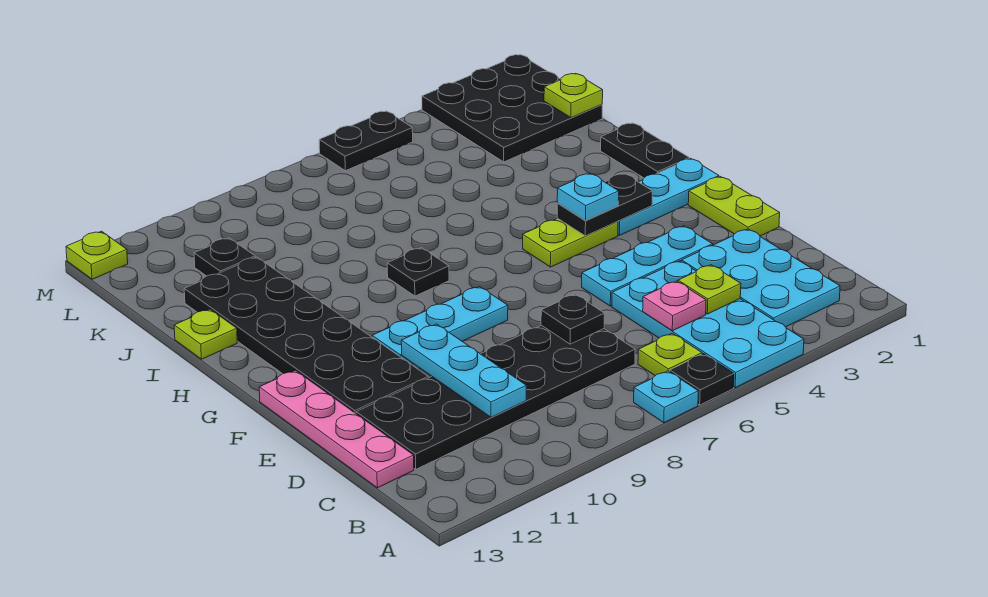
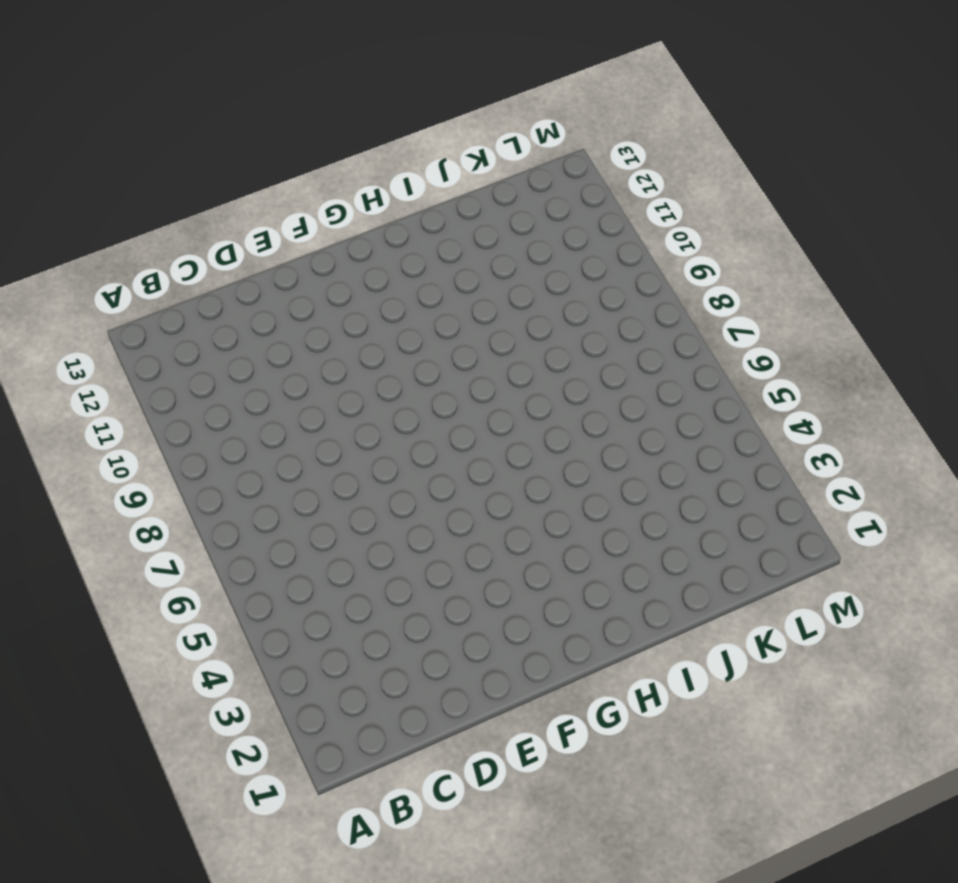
none -> cyan plate A4:D5 level 1
none -> black plate A6 level 1
none -> cyan plate A7 level 1

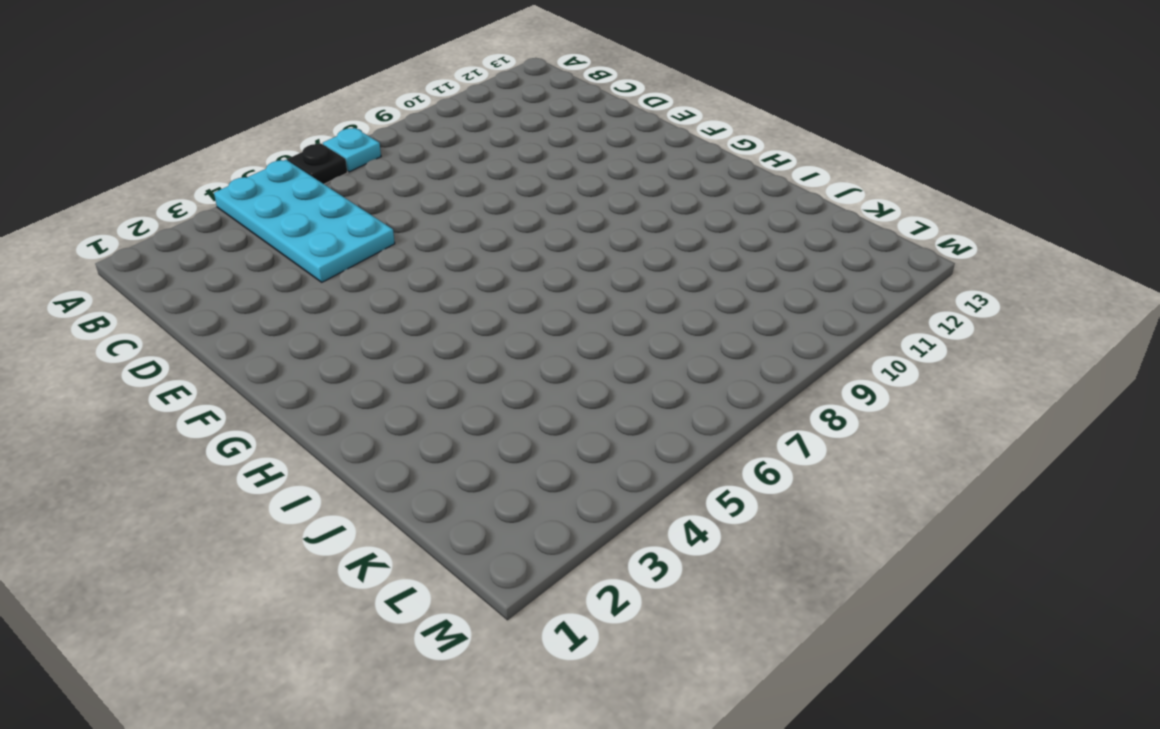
none -> cyan plate B2:D3 level 1
none -> lime plate B6 level 1
none -> black plate C7:D12 level 1

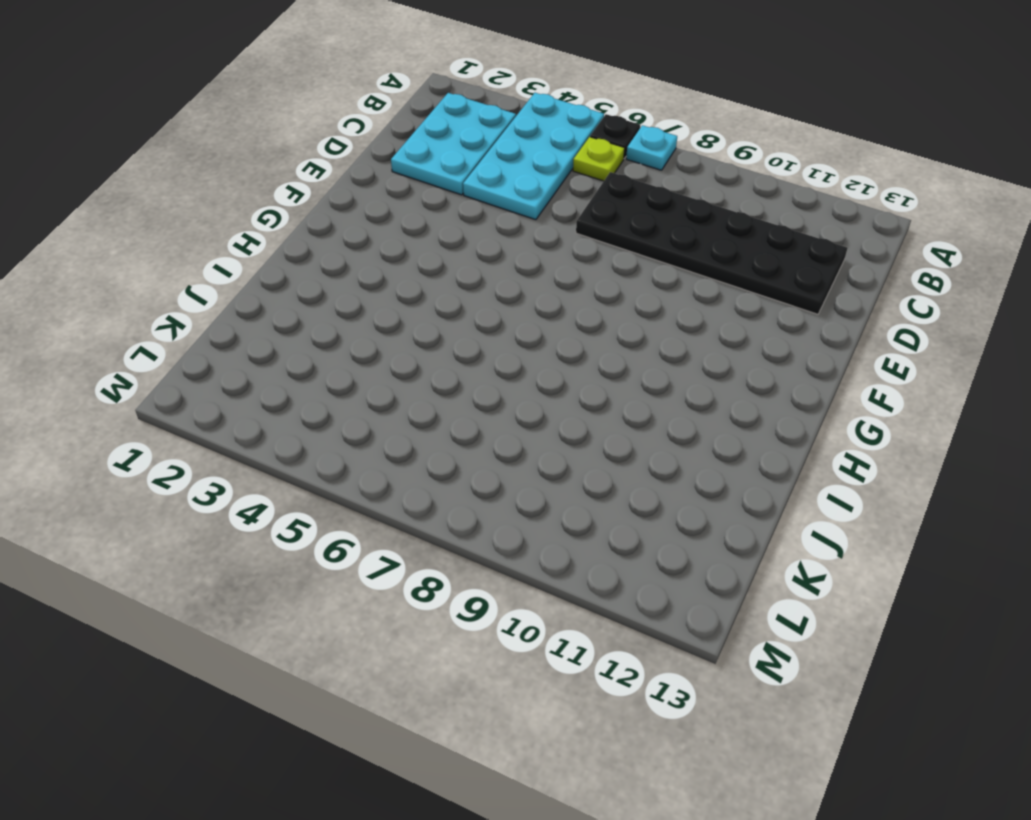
none -> pink plate C13:F13 level 1
none -> lime plate E1:F1 level 1
none -> cyan plate E3:E5 level 1

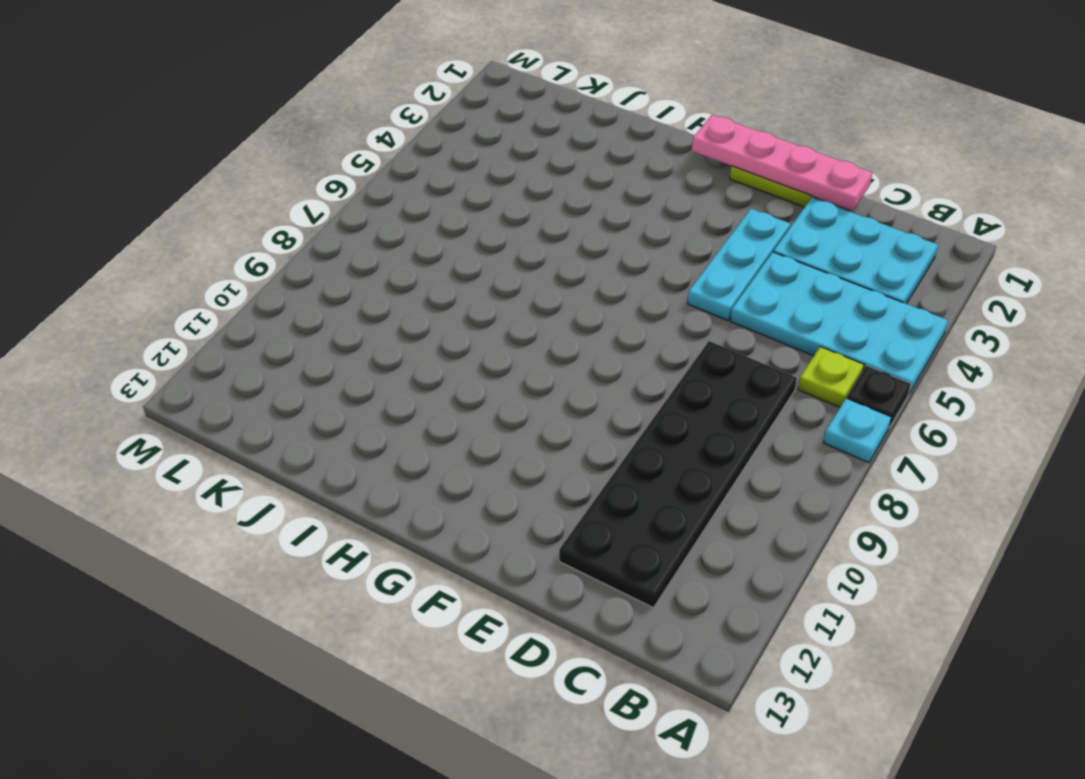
pink plate D1:G1 level 2 -> pink plate C13:F13 level 1
none -> black plate E11:J12 level 1
none -> cyan plate F8:F10 level 1
none -> cyan plate G1:G3 level 1

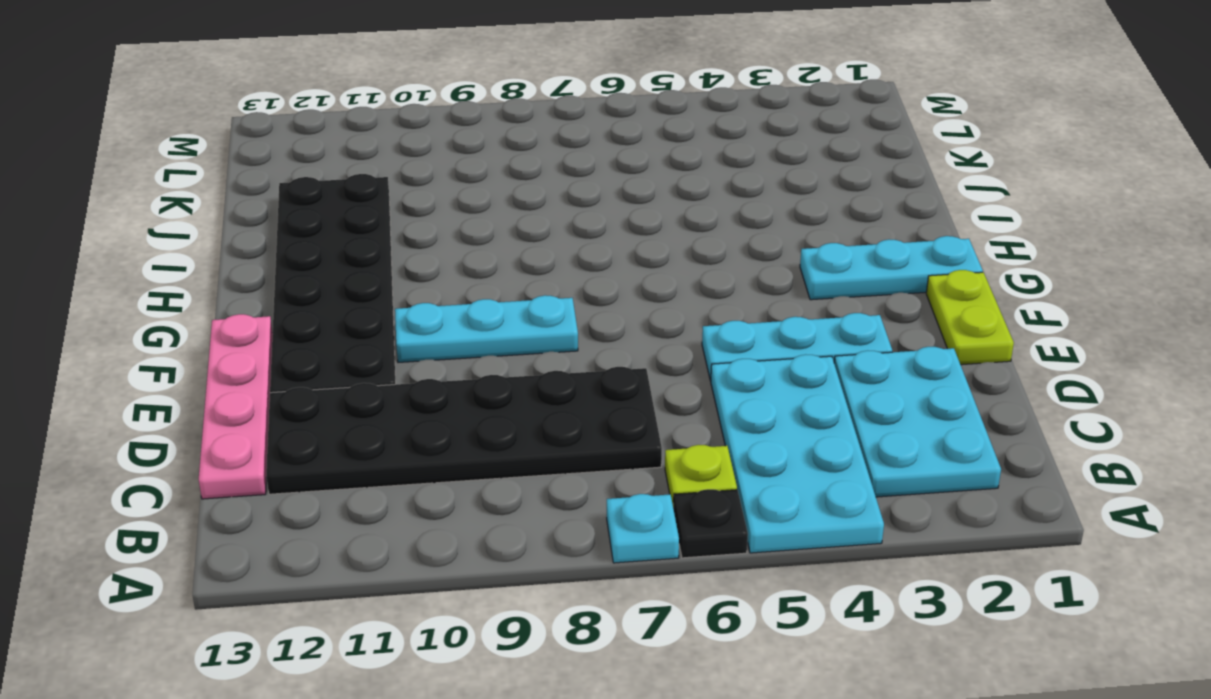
none -> lime plate G4:G5 level 1
none -> black plate H1:I1 level 1
none -> black plate H8 level 1

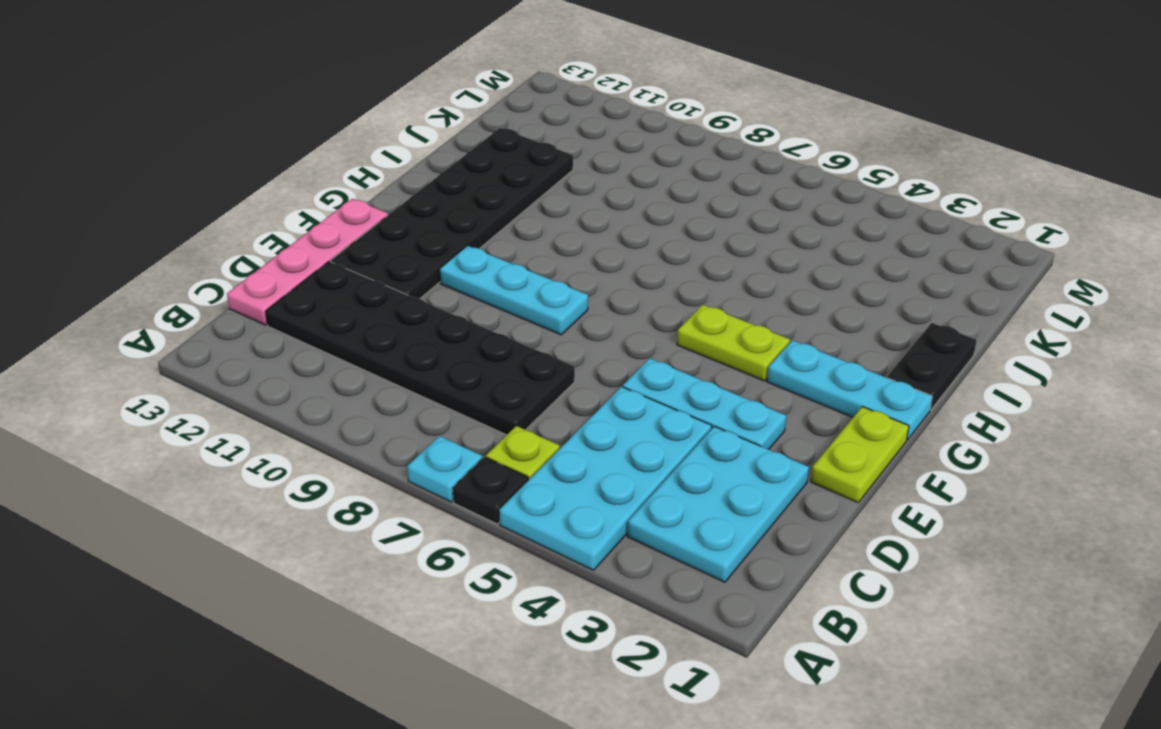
none -> black plate H8 level 1
none -> lime plate I13 level 1
none -> black plate K1:M3 level 1

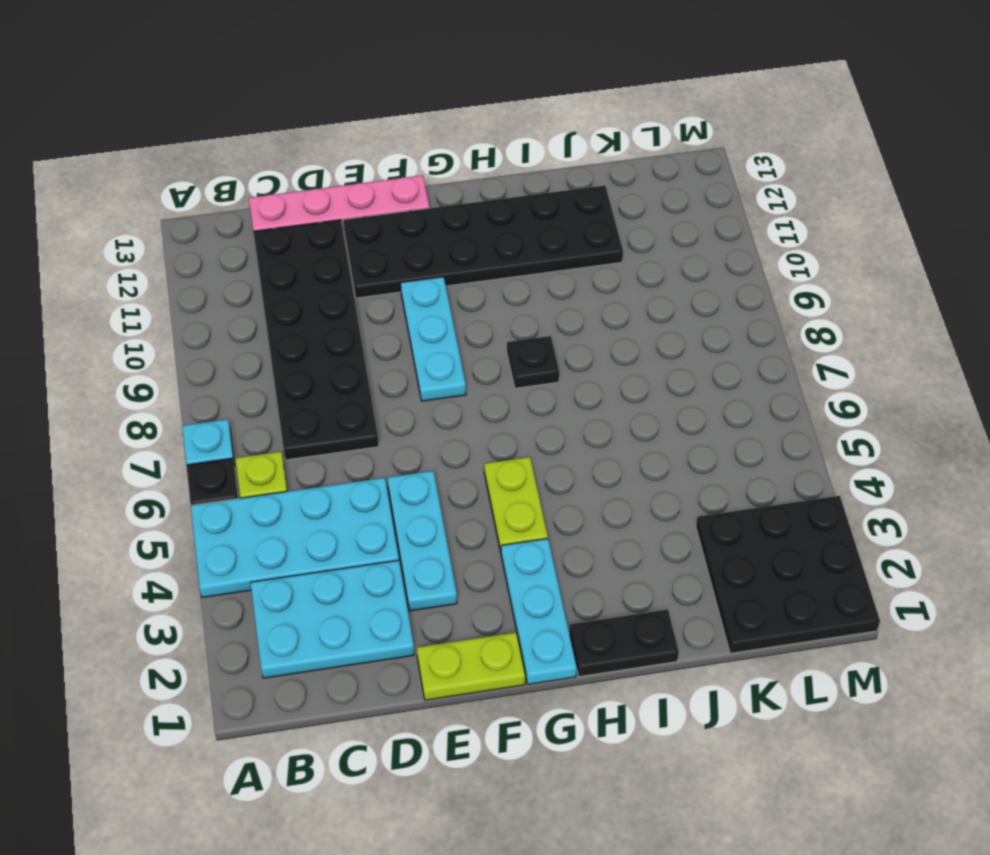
none -> lime plate I13 level 1
none -> black plate K11 level 1
none -> black plate M5:M6 level 1

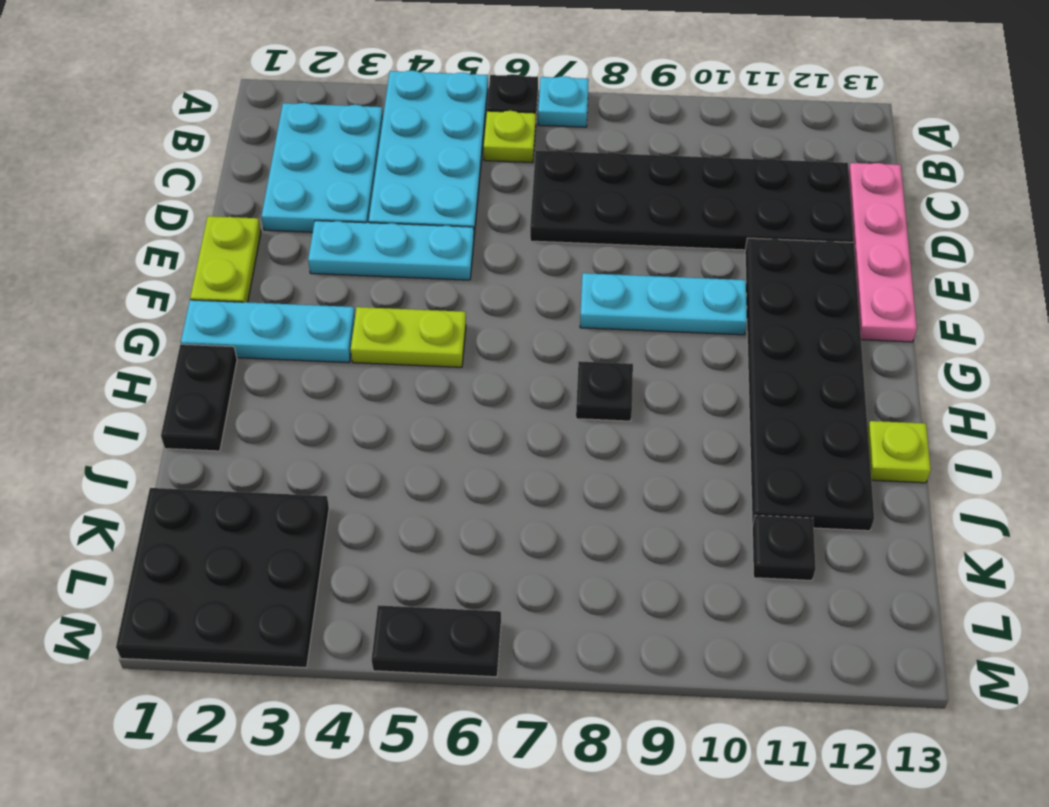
none -> lime plate M13 level 1
none -> lime plate C4 level 2
none -> pink plate C5 level 2

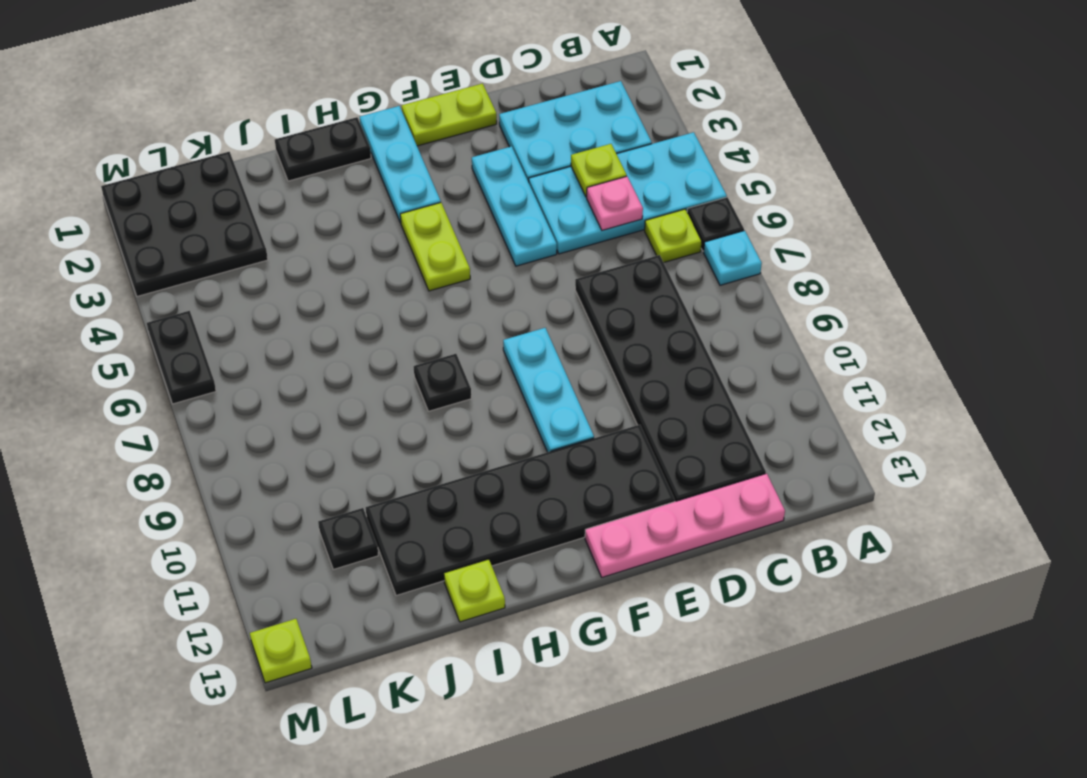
none -> cyan plate C10:E10 level 2
none -> black plate D7 level 2
none -> black plate G3:G4 level 2

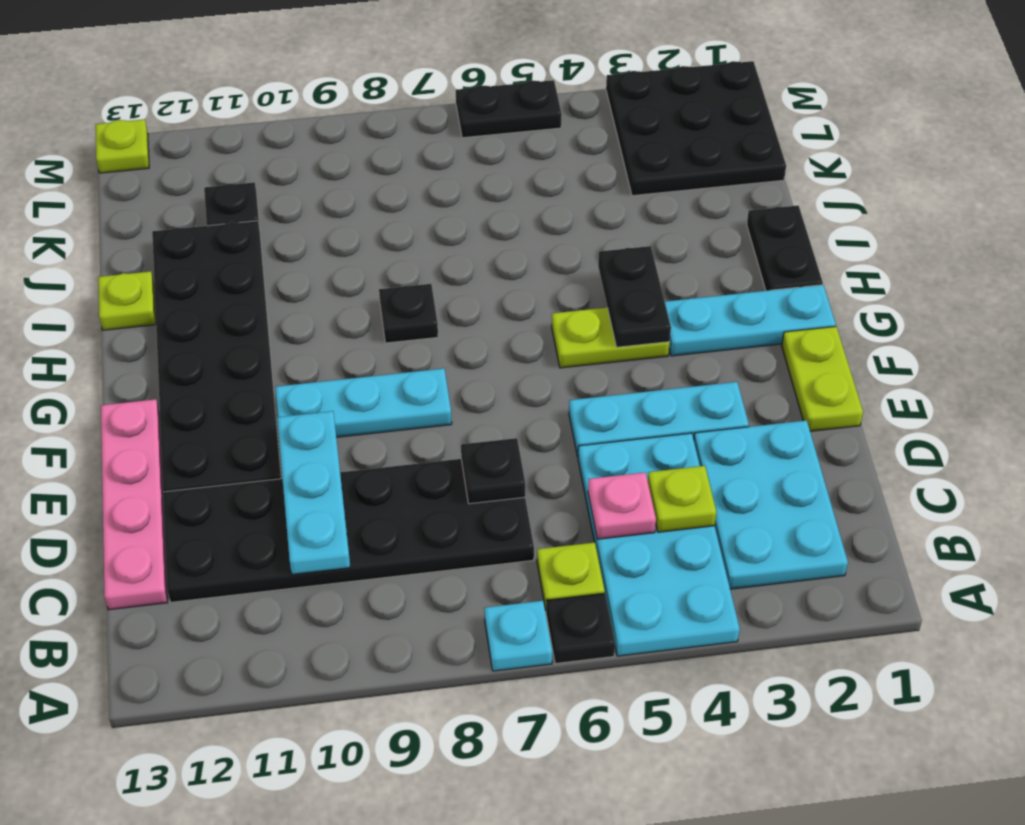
black plate G4:H4 level 2 -> black plate G3:G4 level 2
none -> lime plate K1 level 2
none -> cyan plate G4 level 3

